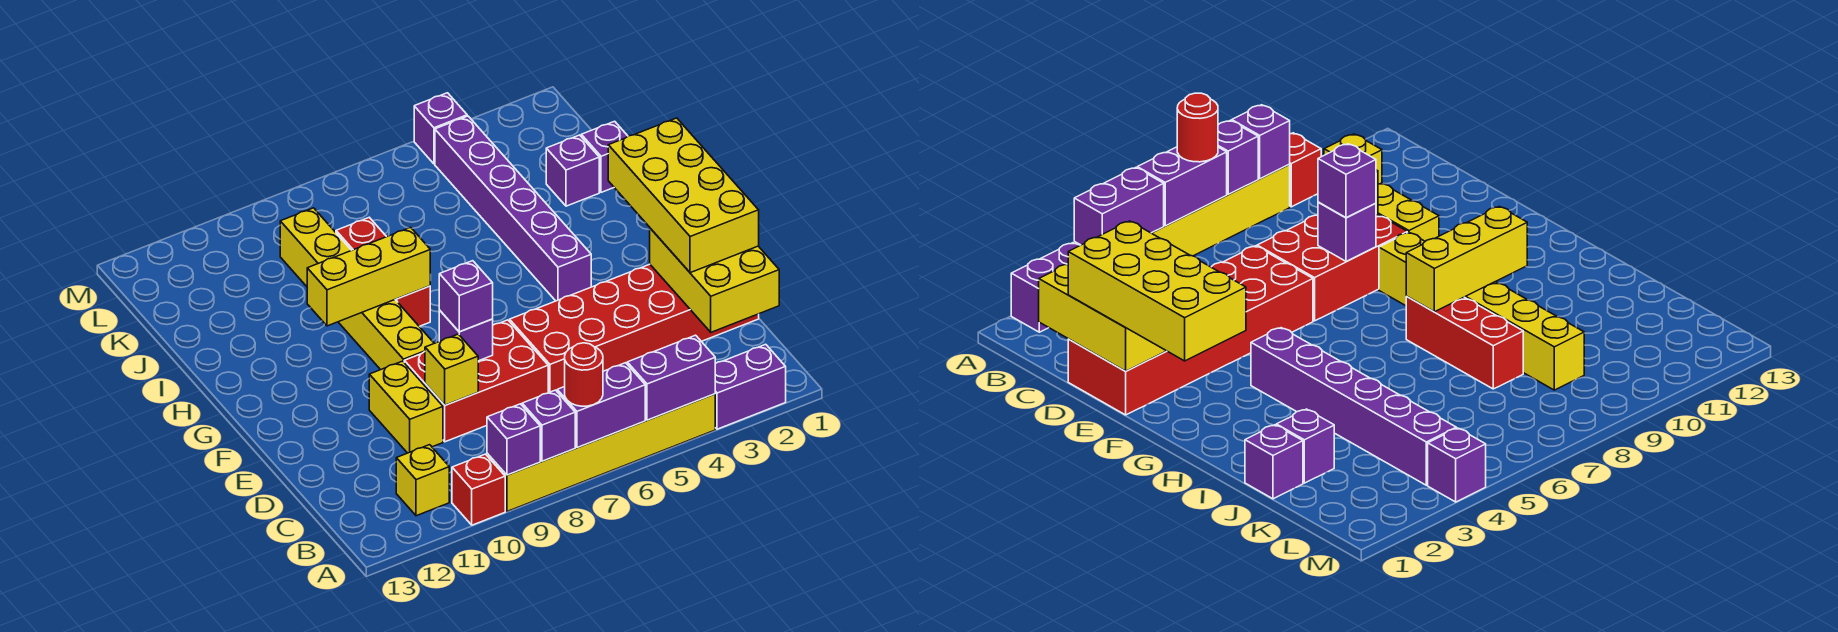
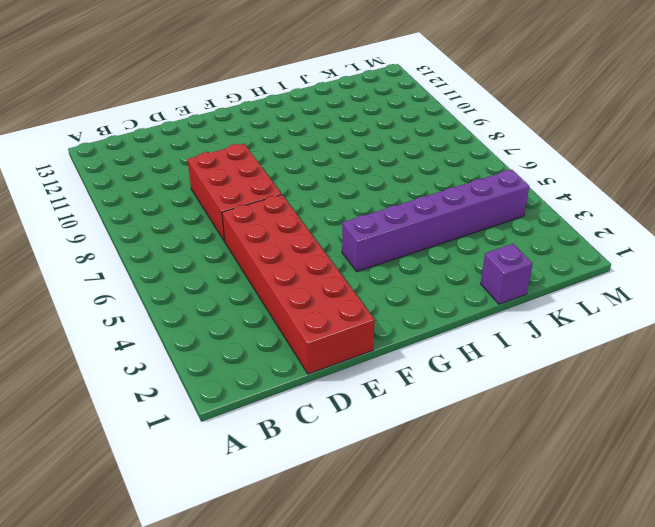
none -> purple brick A2:A3 level 1
none -> yellow brick A4:A9 level 1
none -> red brick A10 level 1

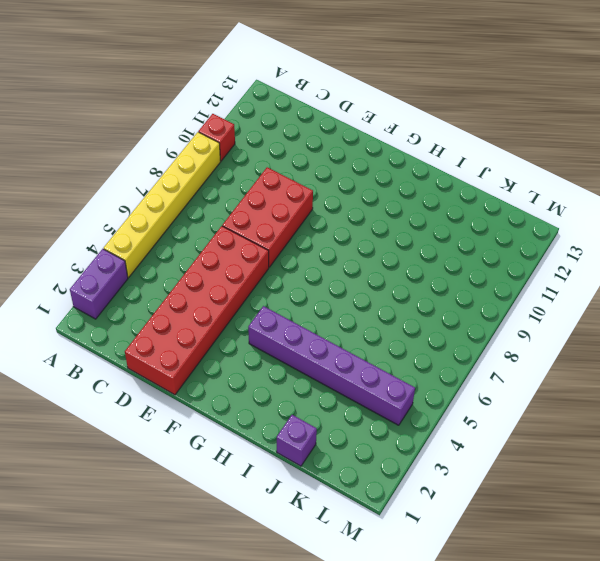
none -> yellow brick B11 level 1
none -> yellow brick D10:E10 level 1
none -> yellow brick F9:K9 level 1

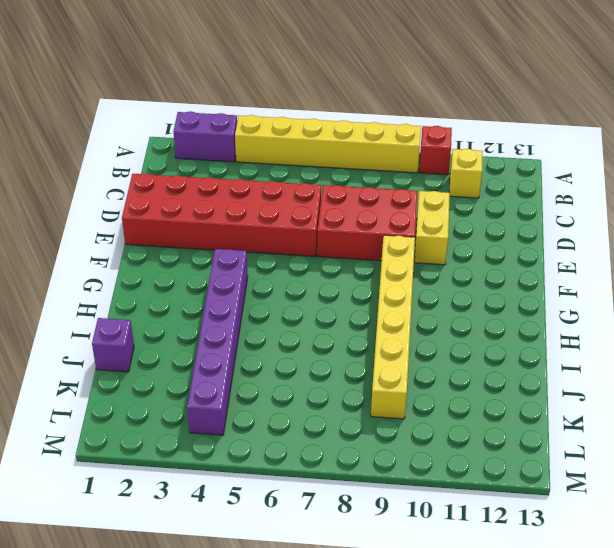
none -> red brick H8:J8 level 1
none -> purple brick J2 level 1
none -> purple brick M4 level 1

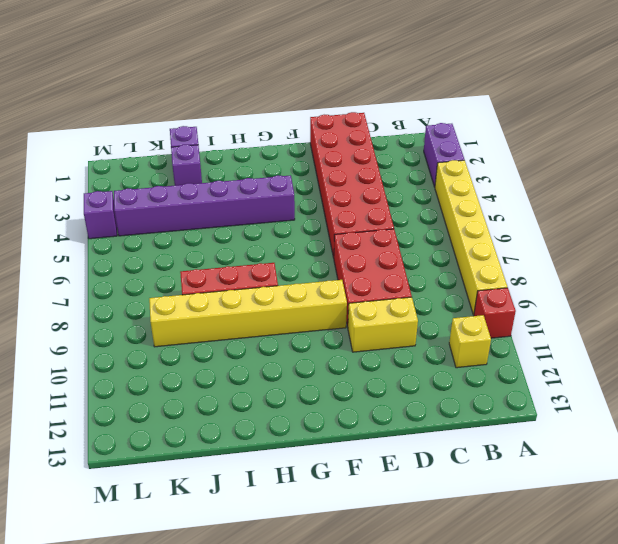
none -> purple brick A4:A5 level 2
none -> purple brick A6:A7 level 2
none -> purple brick A8 level 2

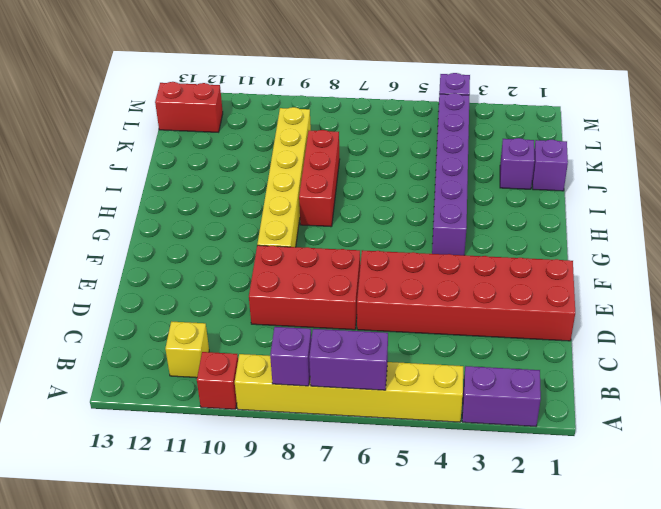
red brick L12:L13 level 1 -> none
none -> yellow brick D10:E10 level 1
none -> purple brick A4:A5 level 2
none -> purple brick A9 level 2

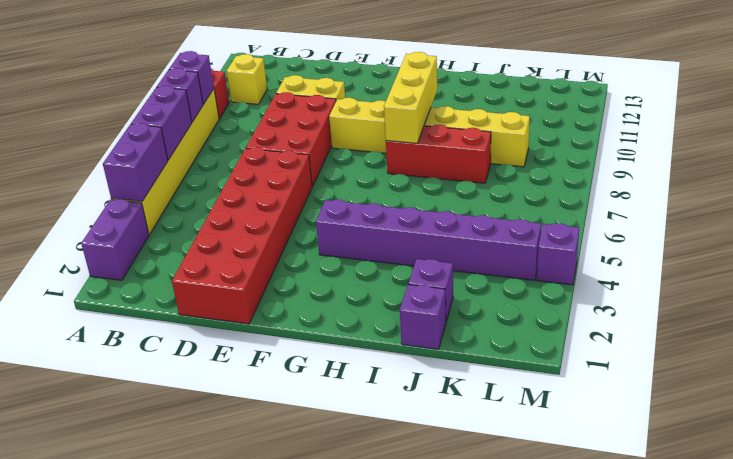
none -> yellow brick C1:E2 level 2
none -> yellow brick D9 level 2
none -> purple brick E8 level 2

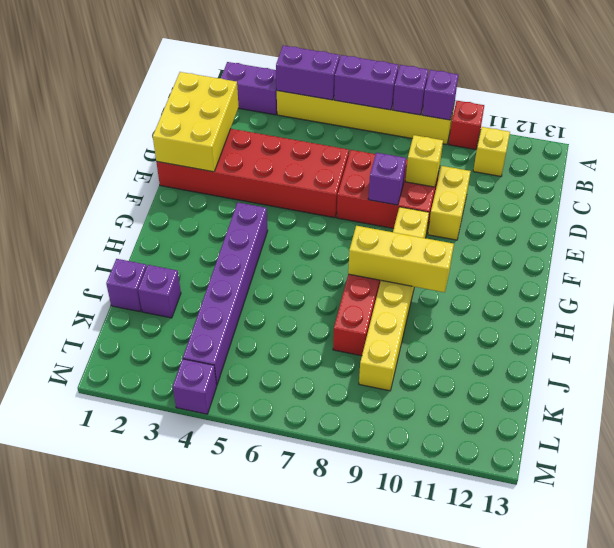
none -> red round brick A7 level 3
none -> yellow brick D1:G2 level 3
none -> purple brick E8 level 3

